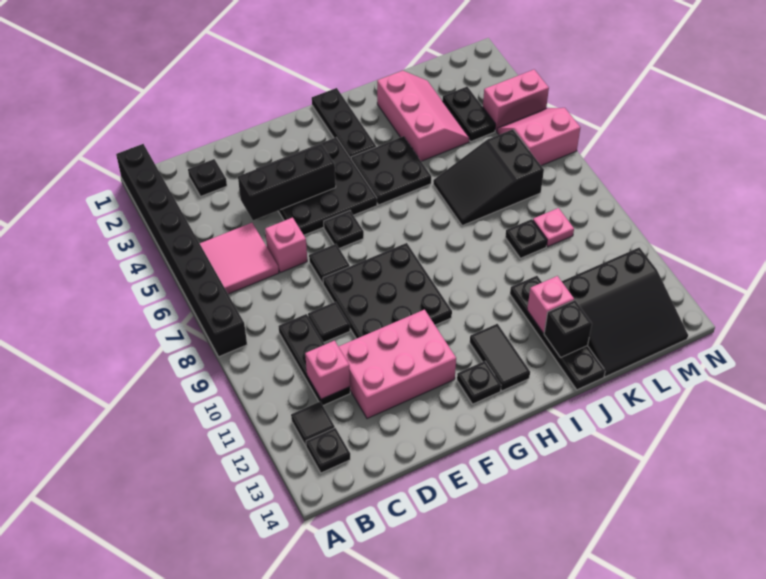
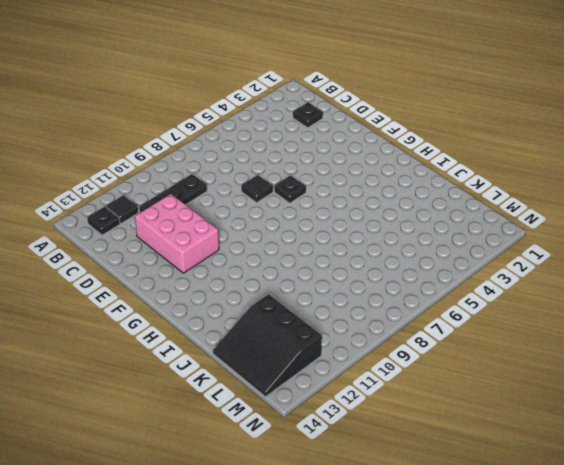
none -> black brick A1:A8 level 1
none -> pink tile B5:C6 level 1
none -> pink brick D6 level 1
none -> black tile D9 level 1

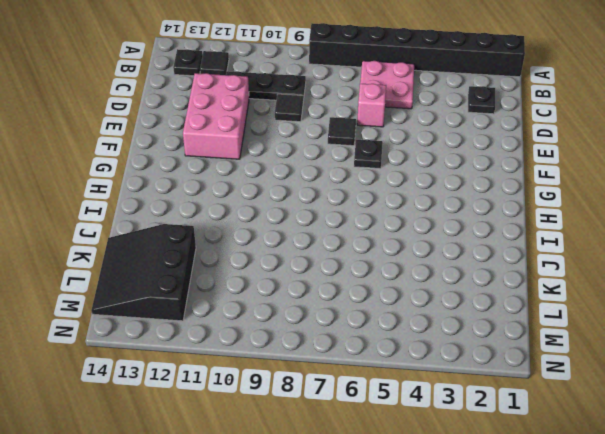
pink plate B5:C6 level 1 -> pink tile B5:C6 level 1
none -> black plate E3:G5 level 1
none -> black plate E8:G10 level 1
none -> black plate G13 level 1
none -> black plate H1:H3 level 1

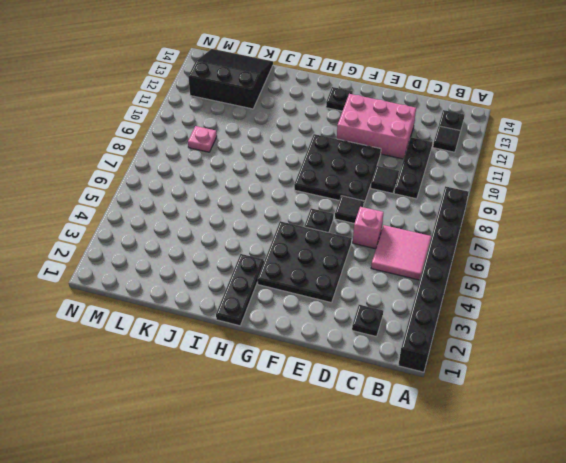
none -> black plate H4:I5 level 1
none -> black tile H12:H13 level 1
none -> pink slope J2:K4 level 1 top J
none -> black slope J6:L7 level 1 top L

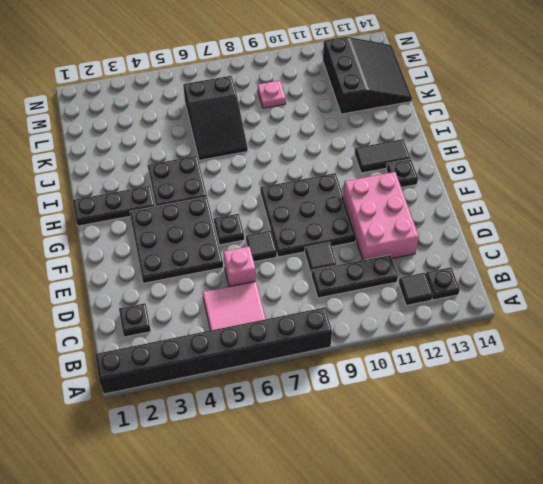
none -> pink slope J2:K4 level 1 top J
none -> black plate J11:J14 level 1
none -> black plate K9 level 1
none -> black plate L3:L4 level 1

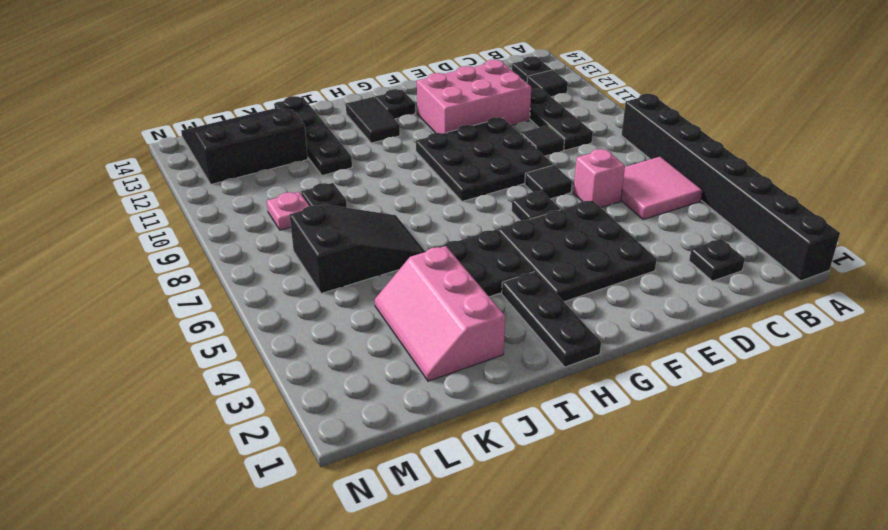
none -> black plate L3:L4 level 1
none -> pink brick M4:N4 level 1
none -> pink slope M5:N6 level 1 top 6
none -> pink brick C11 level 2

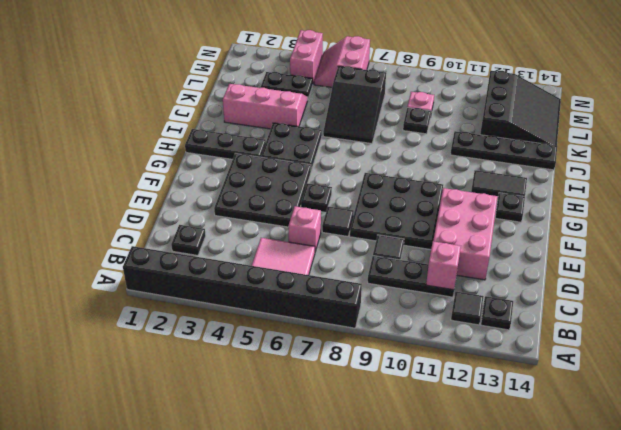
none -> black brick D4:F4 level 2
none -> pink brick J12 level 2
none -> black brick J13 level 2

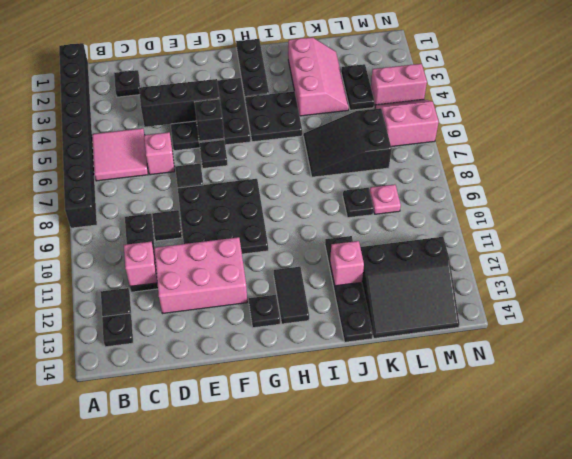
black brick F5 level 2 -> black brick J13 level 2

